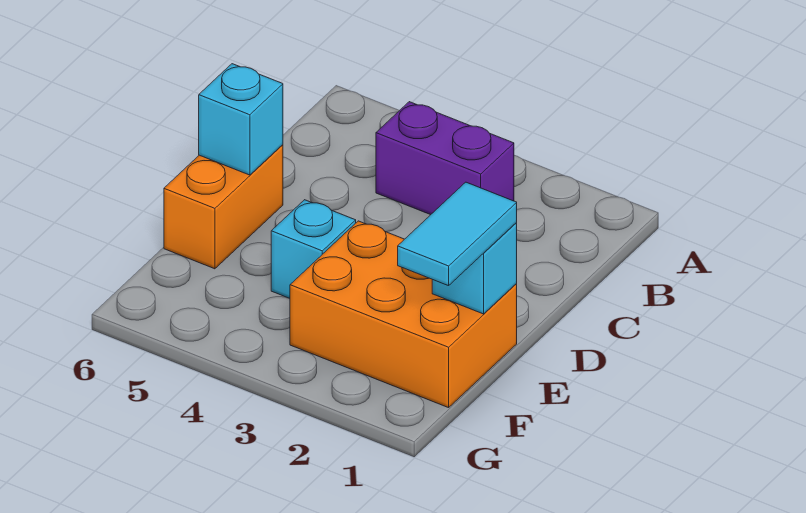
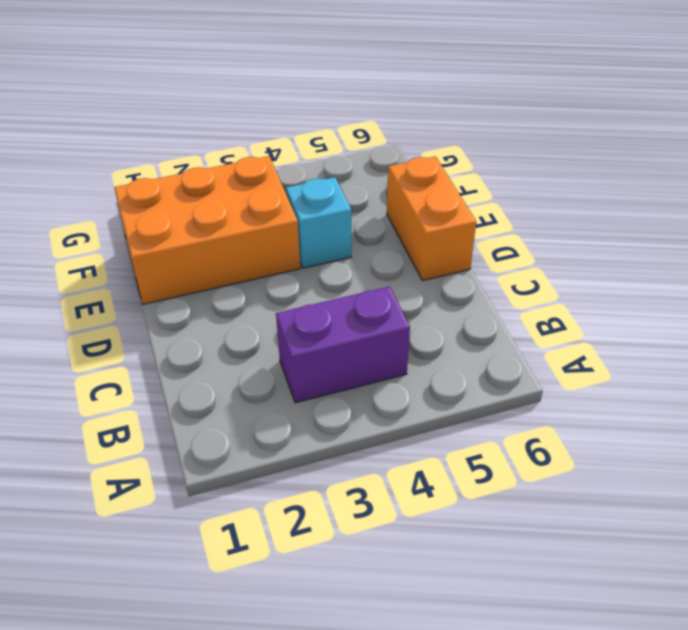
none -> cyan brick D6 level 2
none -> cyan brick E1 level 2

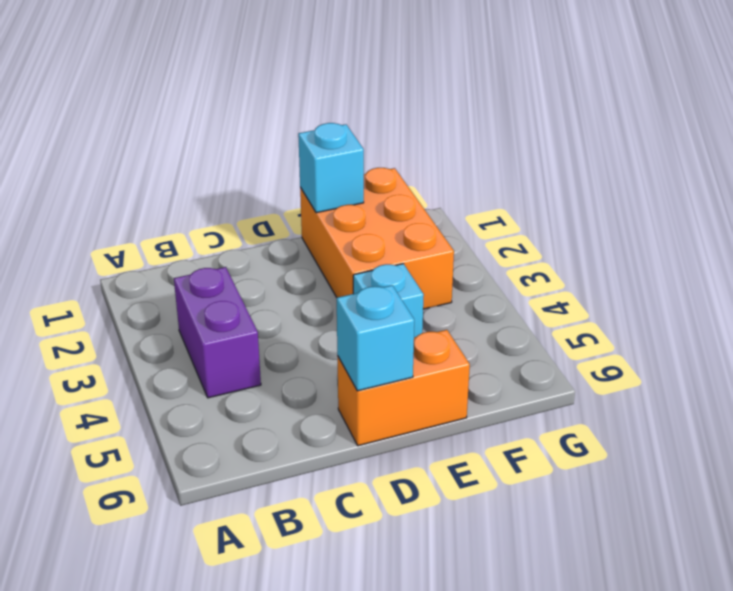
none -> cyan tile E1:F1 level 3

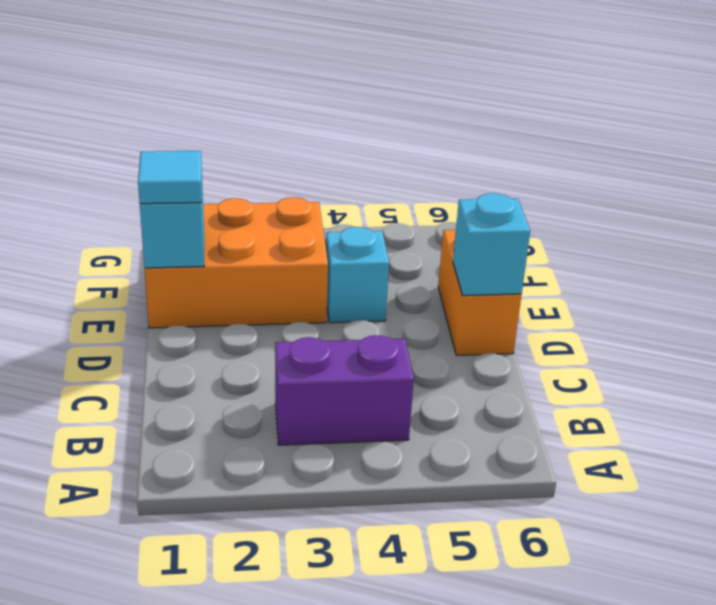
cyan tile E1 level 3 -> cyan tile E1:F1 level 3

